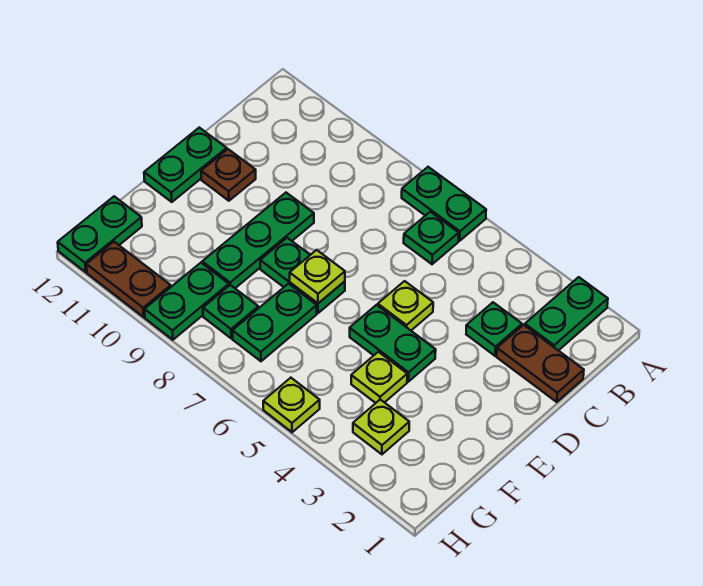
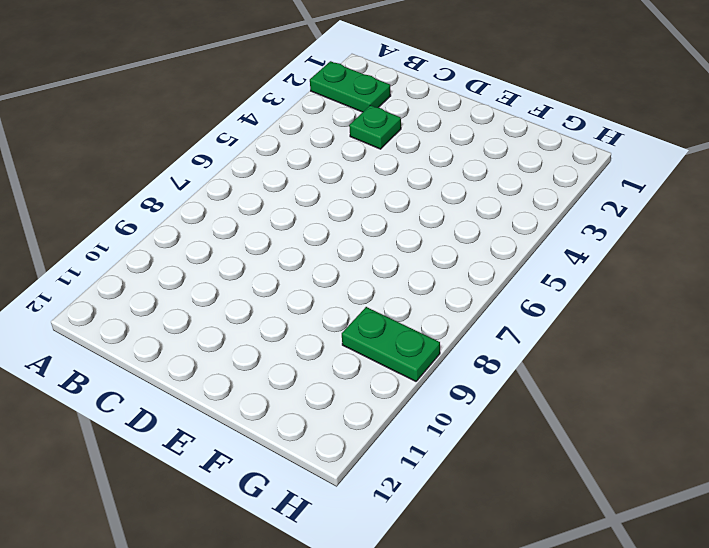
none -> green plate A6:A7 level 1
none -> green plate B6 level 1
none -> brown plate C1:C2 level 1

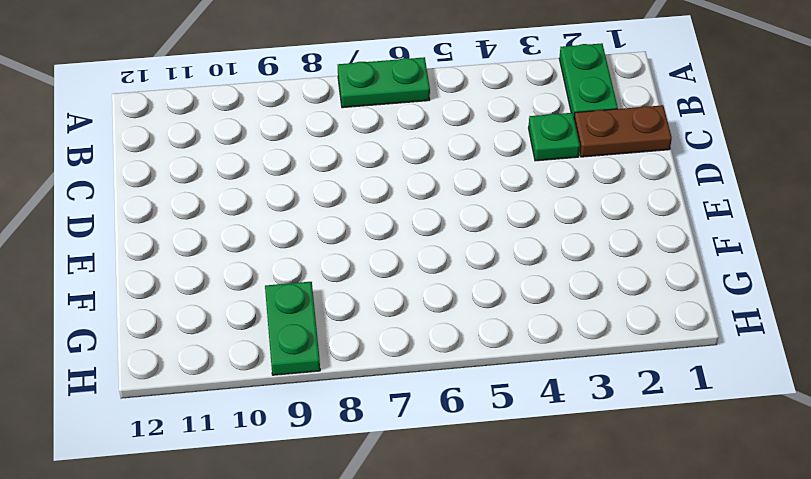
none -> green plate B6 level 1
none -> lime plate D5 level 1
none -> green plate D9:F9 level 1

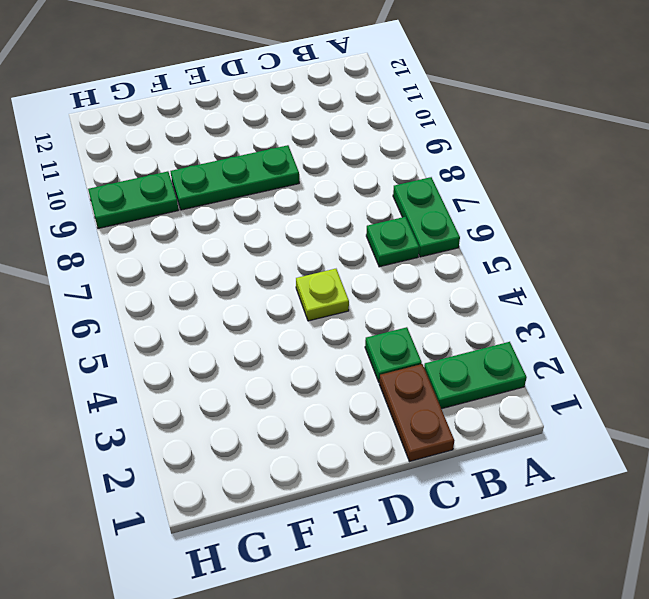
none -> brown plate D11 level 1
none -> green plate D12:E12 level 1
none -> green plate E4:E5 level 1

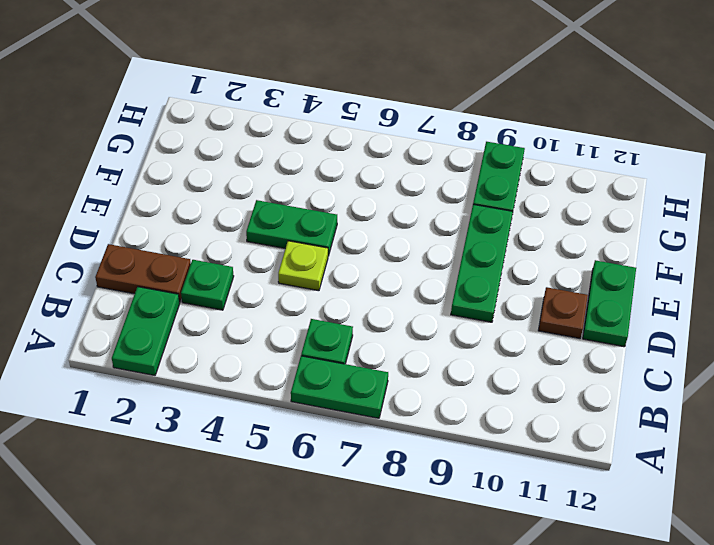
none -> green plate E7:E8 level 1
none -> lime plate F4 level 1
none -> green plate F7:G7 level 1

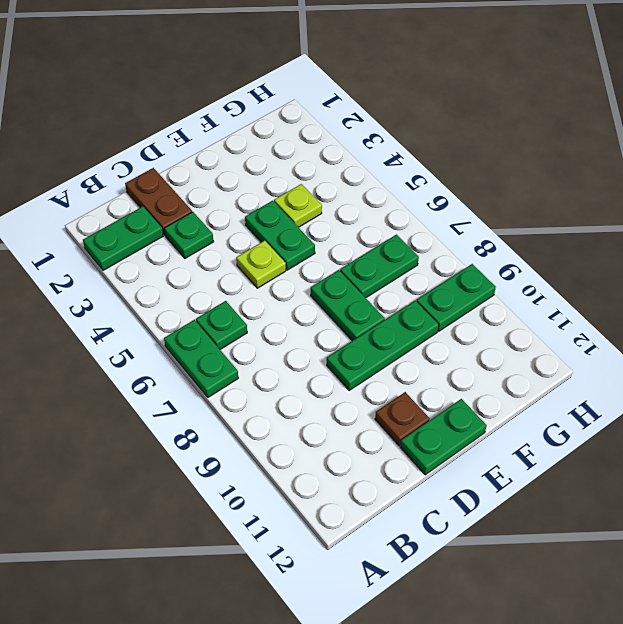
none -> lime plate G3 level 1
none -> green plate G8 level 1
none -> green plate G12:H12 level 1

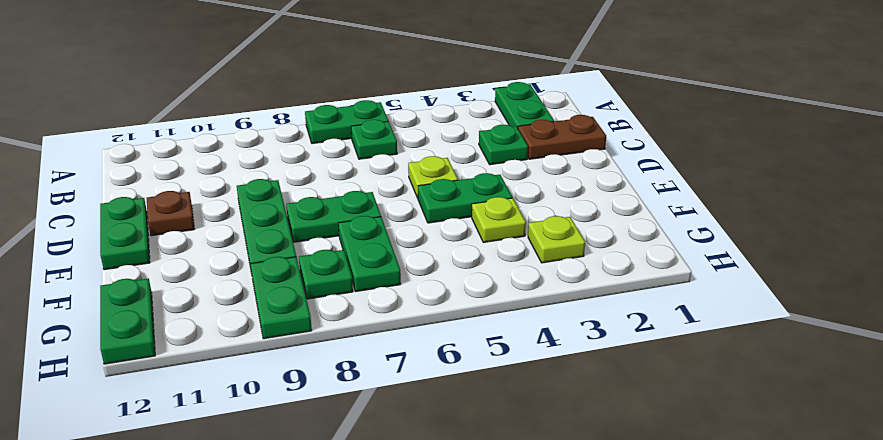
none -> lime plate H5 level 1
none -> brown plate H10:H11 level 1
none -> lime plate E7 level 2

